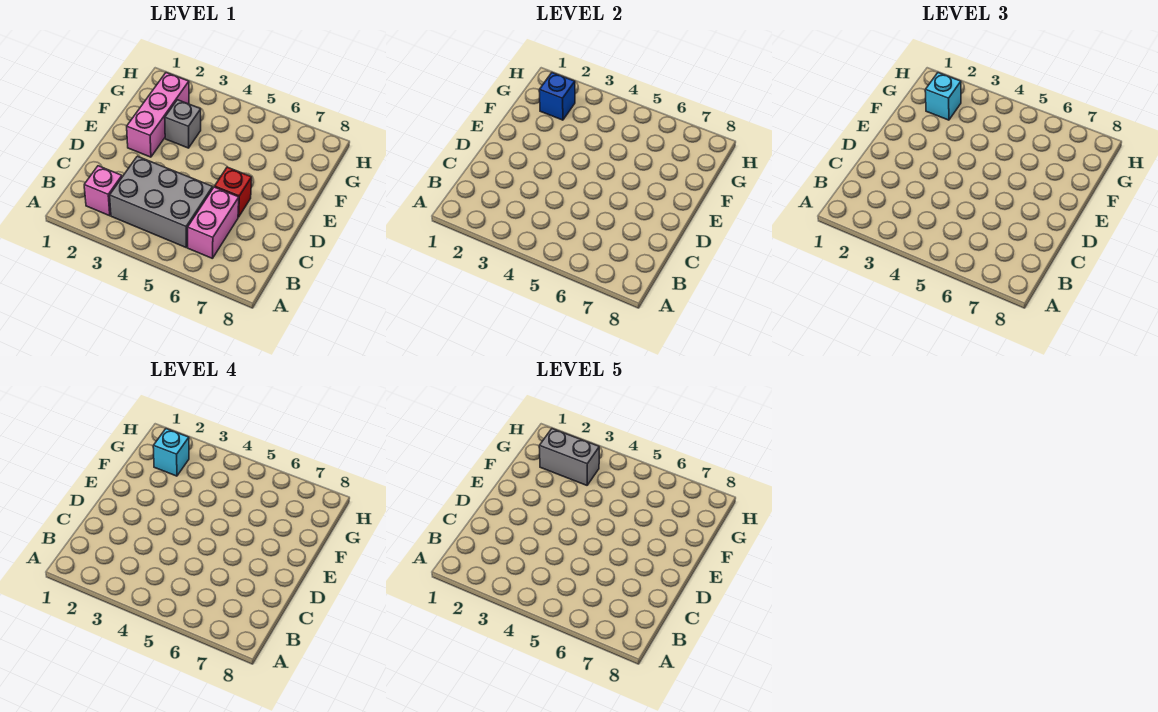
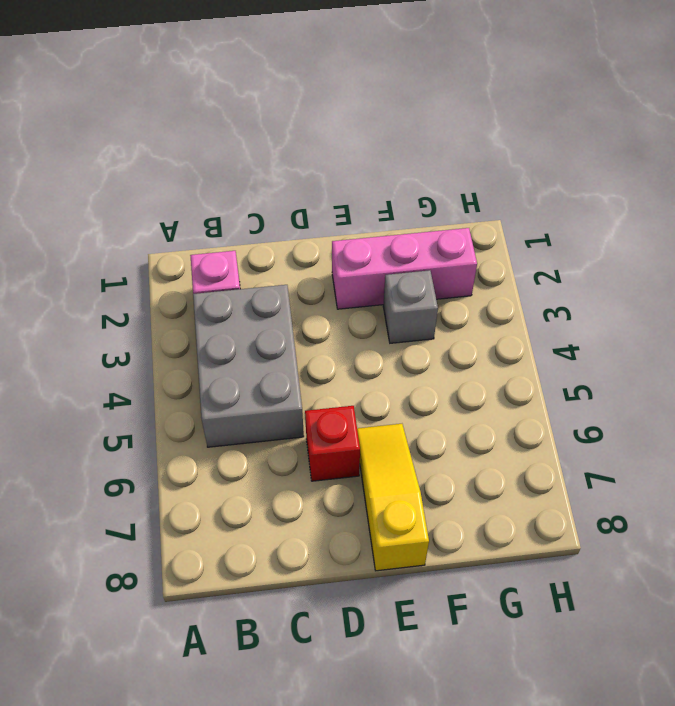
yellow slope E6:E8 level 1 top 8 -> none
none -> pink brick B6:C6 level 1
none -> blue brick G2 level 2

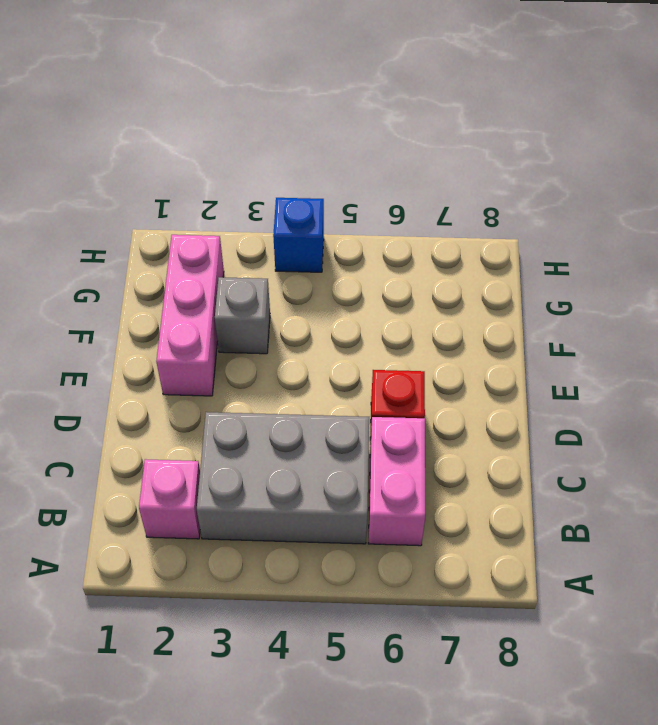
blue brick H4 level 1 -> blue brick G2 level 2
none -> cyan brick G2 level 3
none -> cyan brick G2 level 4

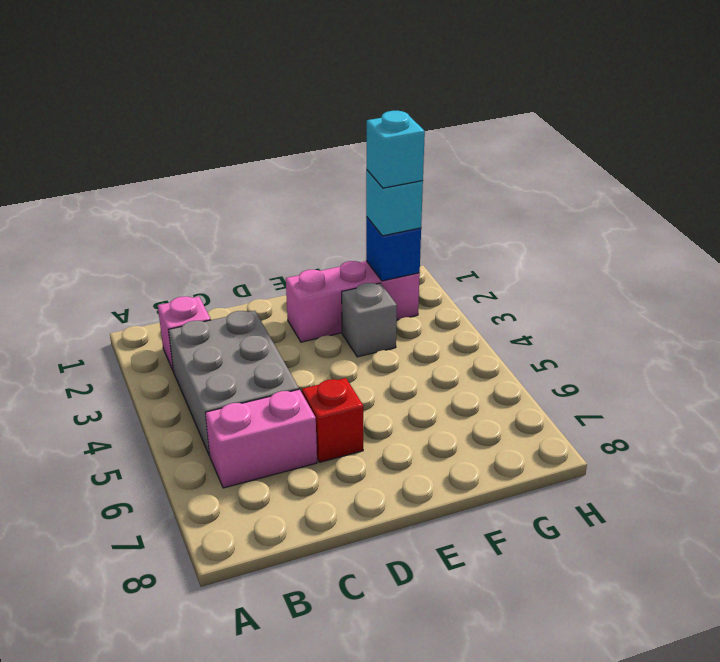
none -> grey brick G2:G3 level 5

